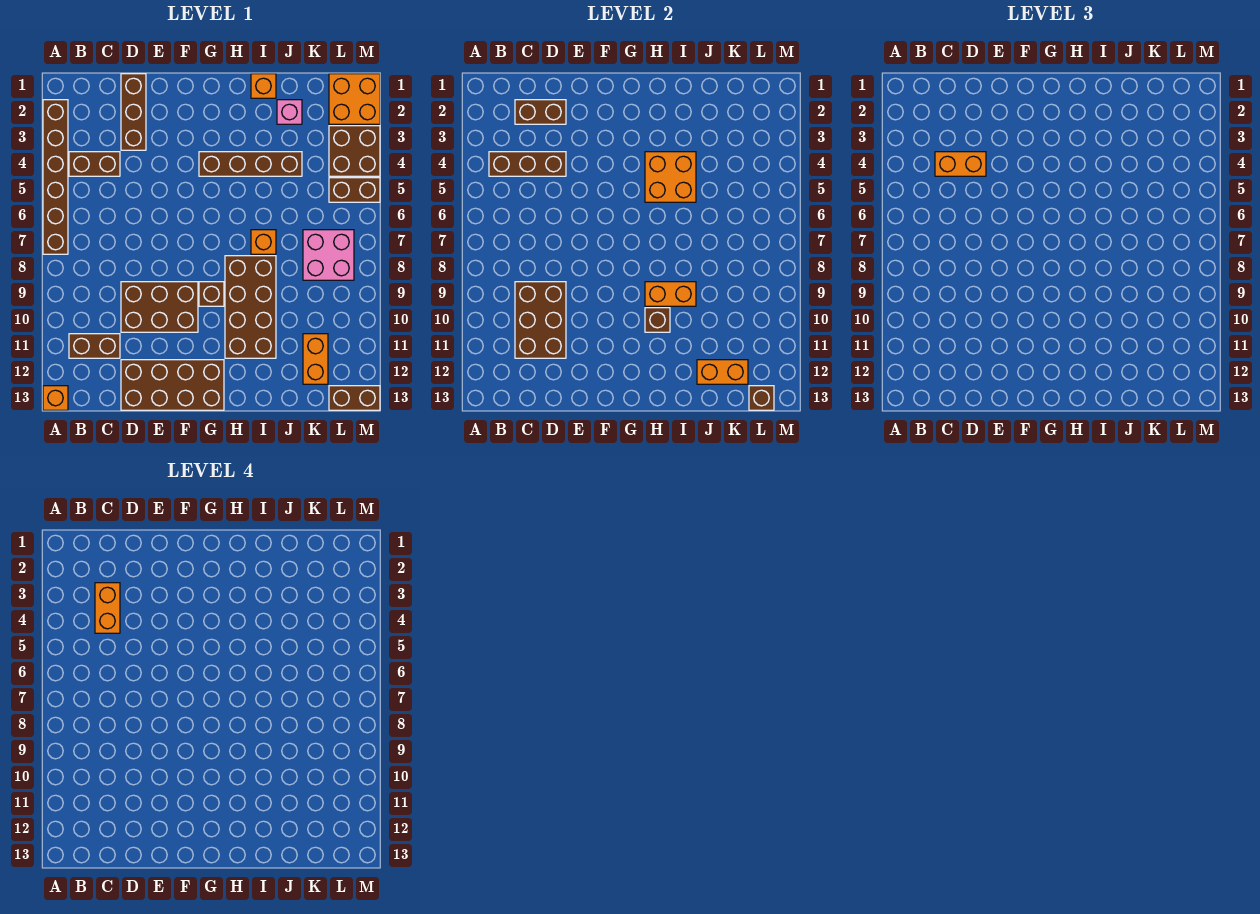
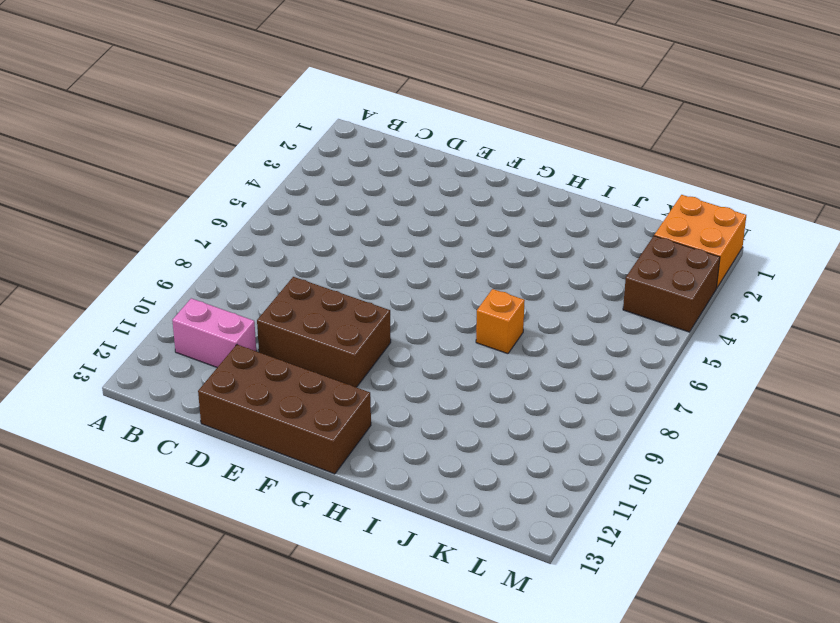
pink brick B11:C11 level 1 -> brown brick B11:C11 level 1
none -> brown brick A2:A7 level 1
none -> orange brick A13 level 1
none -> brown brick B4:C4 level 1

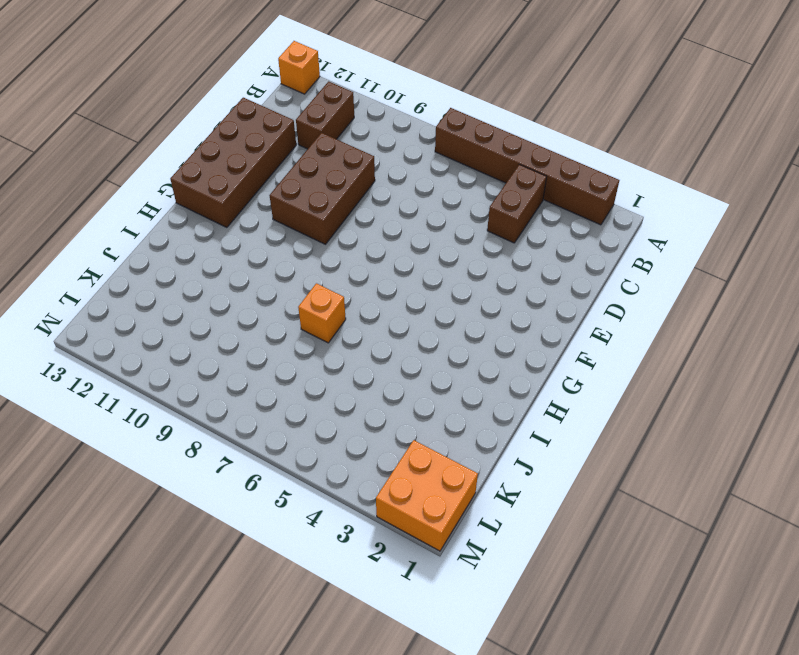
none -> brown brick D1:D3 level 1
none -> brown brick G4:J4 level 1
none -> brown brick G9 level 1

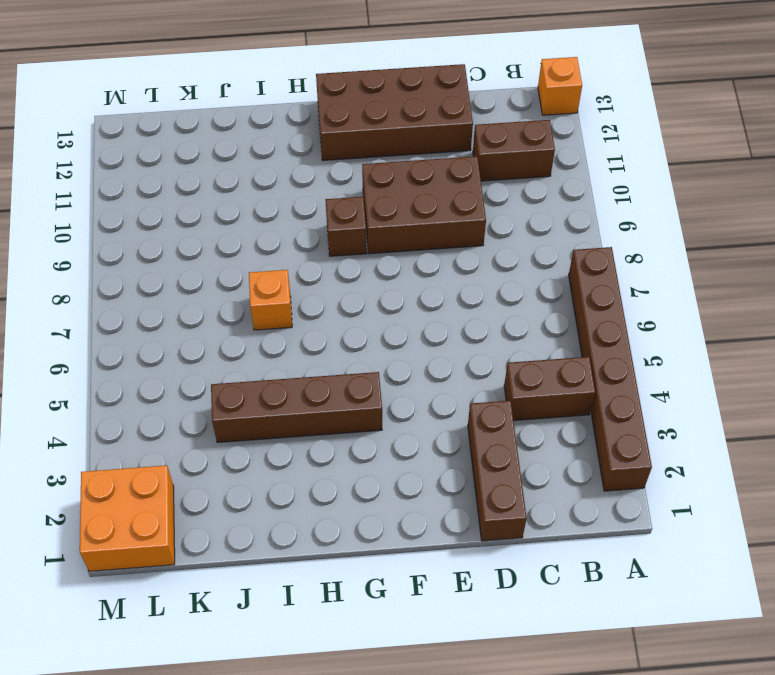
none -> brown brick H8:I11 level 1
none -> orange brick I1 level 1
none -> pink brick J2 level 1

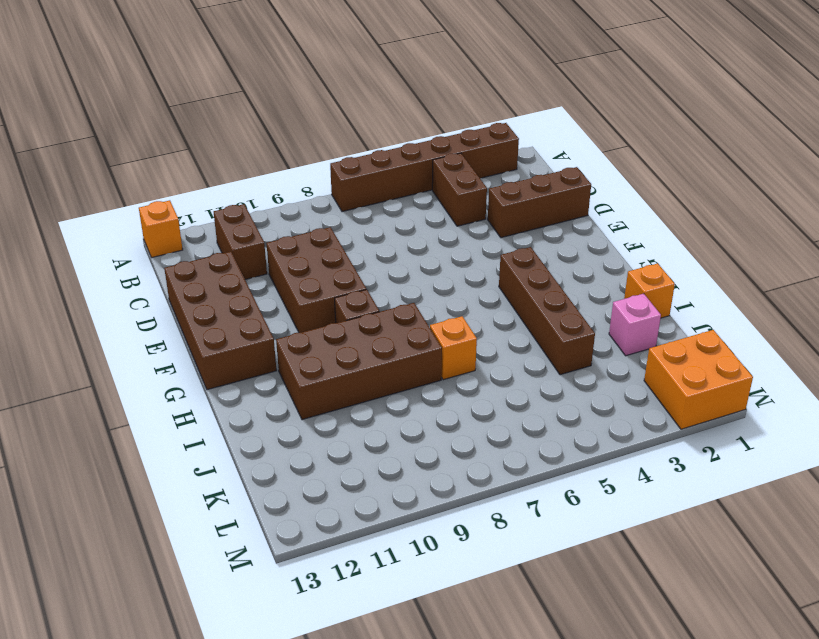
none -> pink brick K7:L8 level 1
none -> orange brick K11:K12 level 1
none -> brown brick L3:M4 level 1

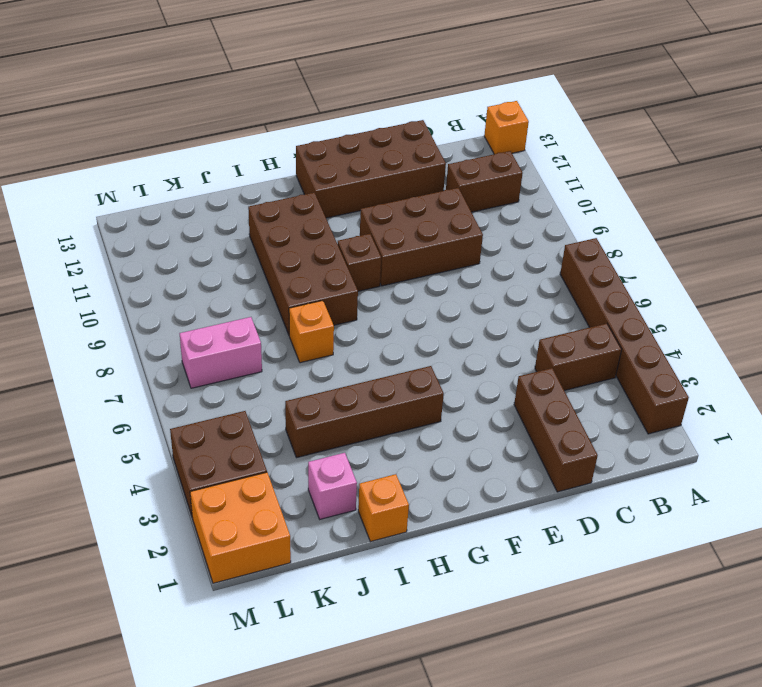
pink brick K7:L7 level 1 -> pink brick K7:L8 level 1
none -> orange brick K11:K12 level 1
none -> brown brick L5:M5 level 1
none -> brown brick L13:M13 level 1

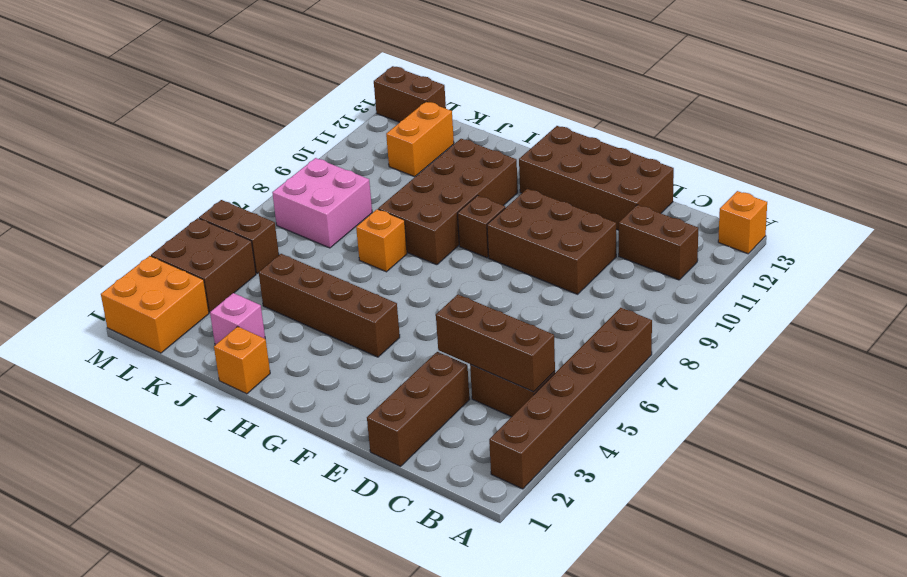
none -> brown brick C2:D2 level 2
none -> brown brick C9:D11 level 2
none -> orange brick H4:I5 level 2

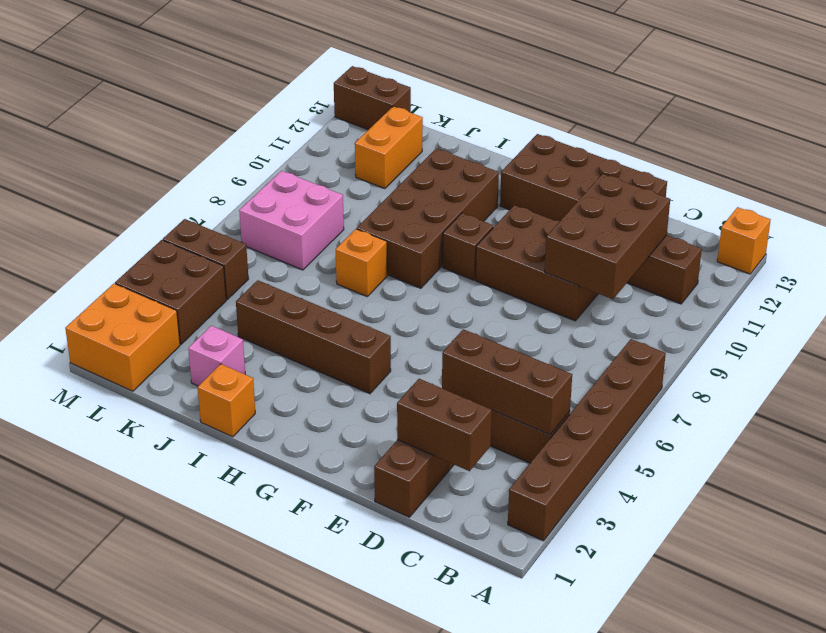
none -> orange brick H4:I5 level 2
none -> orange brick H9:I9 level 2
none -> brown brick H10 level 2

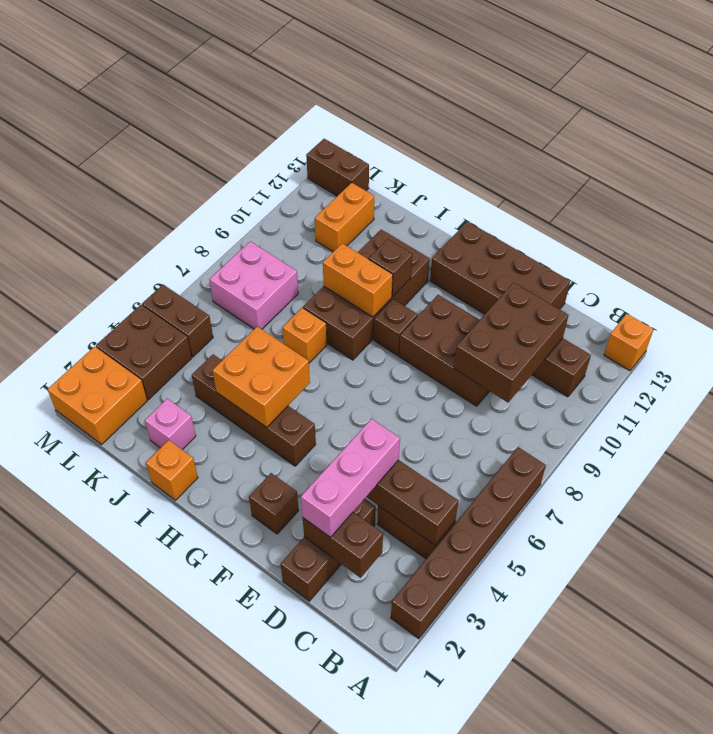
pink brick D2:D4 level 3 -> orange brick C4:D4 level 3
brown brick F2 level 1 -> brown brick L13 level 2
none -> orange brick J12:K12 level 2
none -> orange brick C3:C4 level 4

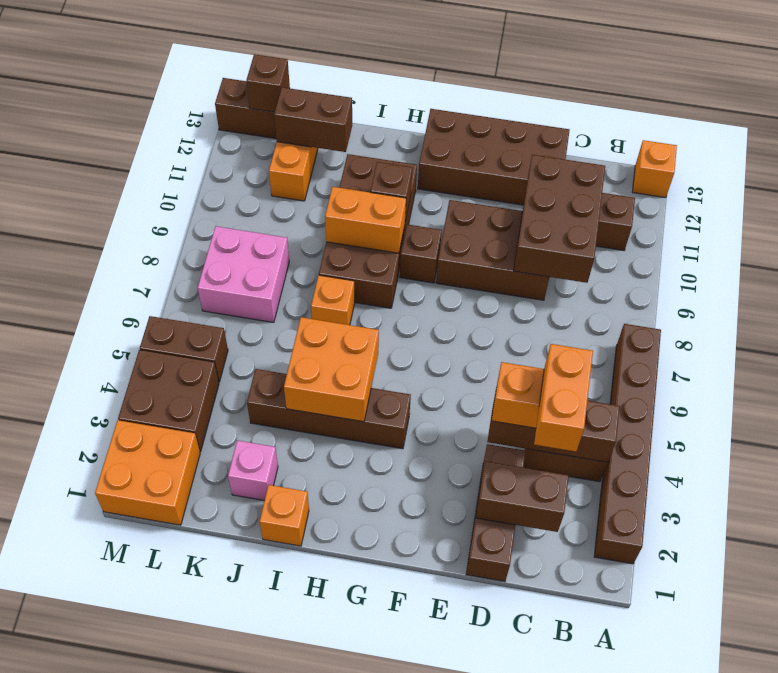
brown brick J12:K12 level 2 -> orange brick J12:K12 level 2

